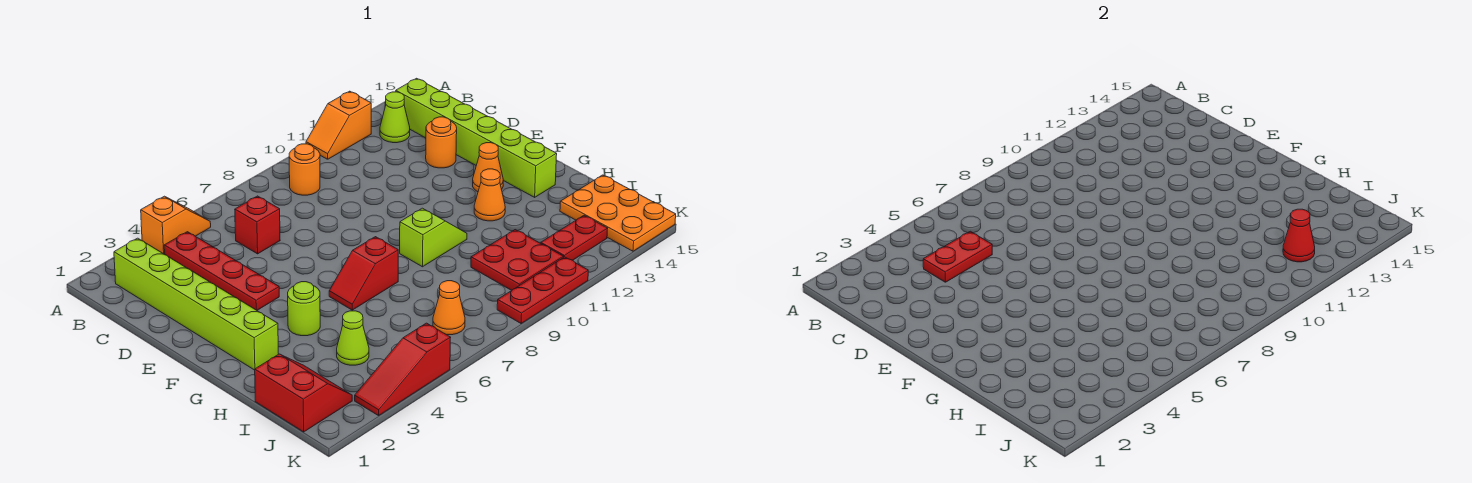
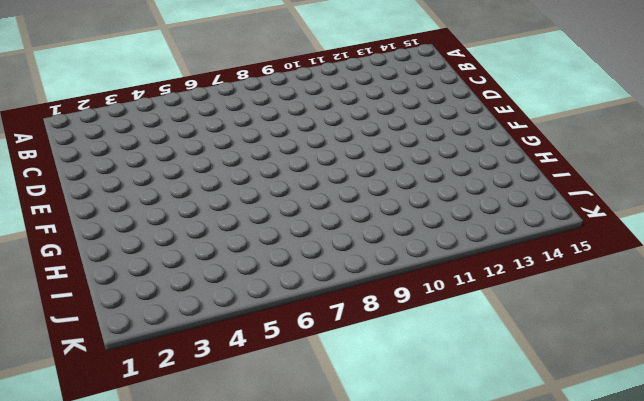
none -> orange slope A4:A5 level 1 top 4
none -> orange slope A11:A12 level 1 top 12
none -> lime brick B2:G2 level 1

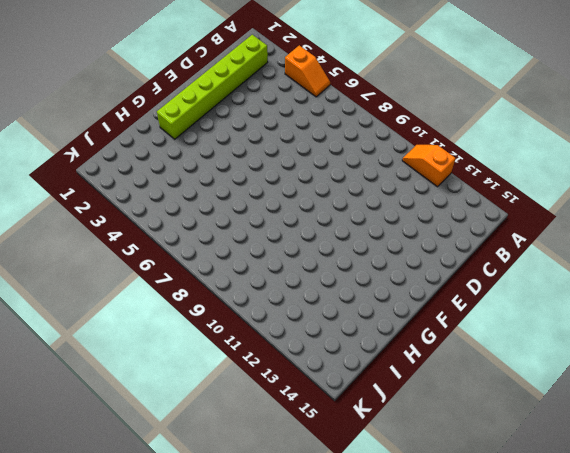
none -> red plate B4:E4 level 1
none -> orange round brick B9 level 1
none -> lime cone B13 level 1

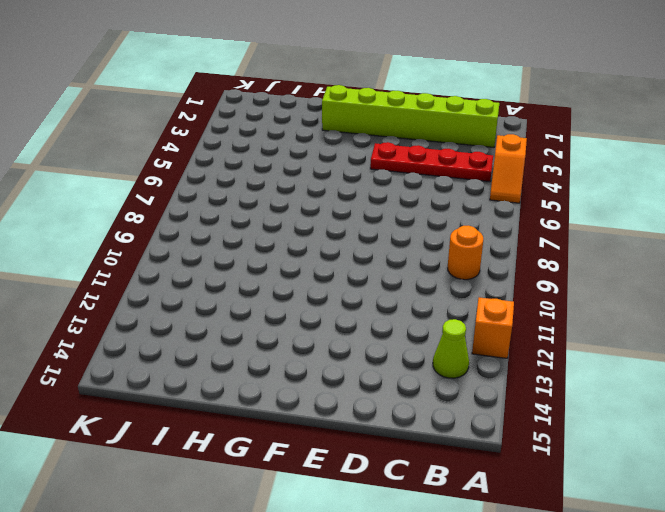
none -> lime brick B14:G14 level 1
none -> red brick C6 level 1
none -> orange round brick D13 level 1

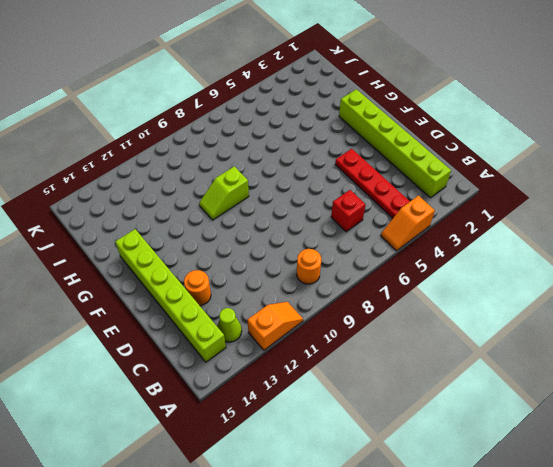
none -> orange cone F13 level 1
none -> lime round brick G4 level 1
none -> red slope G6:G7 level 1 top 7

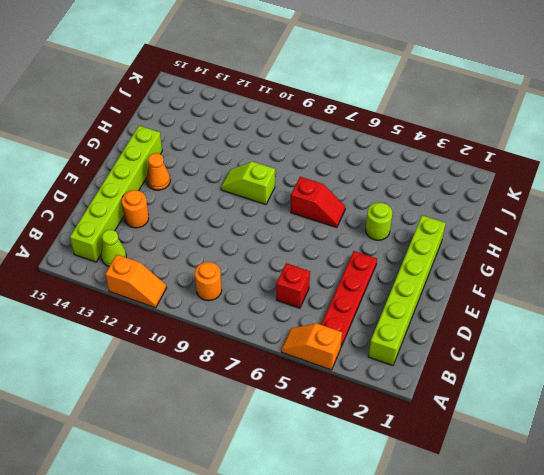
none -> orange cone G12 level 1
none -> red slope I1:J2 level 1 top 1
none -> lime cone I4 level 1

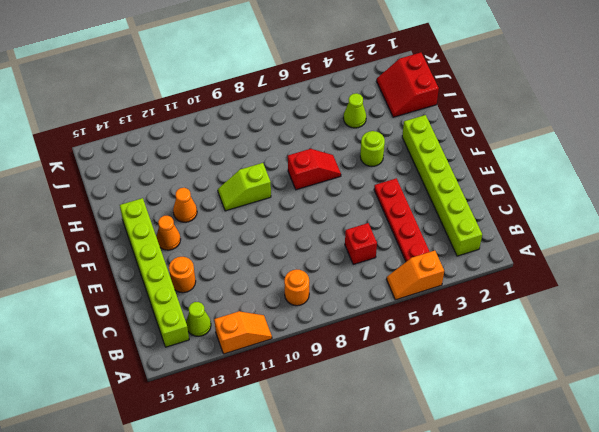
none -> red plate I10:J11 level 1
none -> orange plate I14:K15 level 1
none -> orange cone J7 level 1

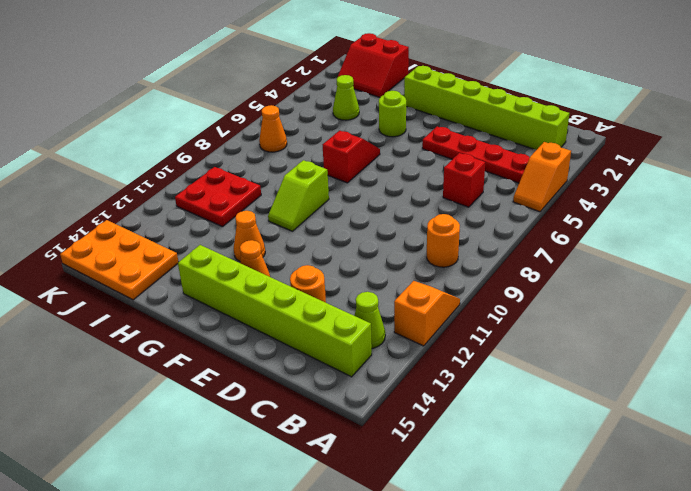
none -> red plate J12:J13 level 1
none -> red slope K3:K5 level 1 top 5
none -> red plate K9:K11 level 1

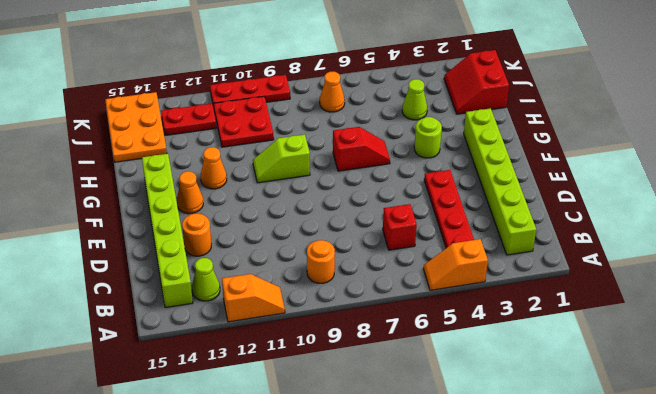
none -> red slope K3:K5 level 1 top 5
none -> red plate C4:C5 level 2
none -> red cone J12 level 2

